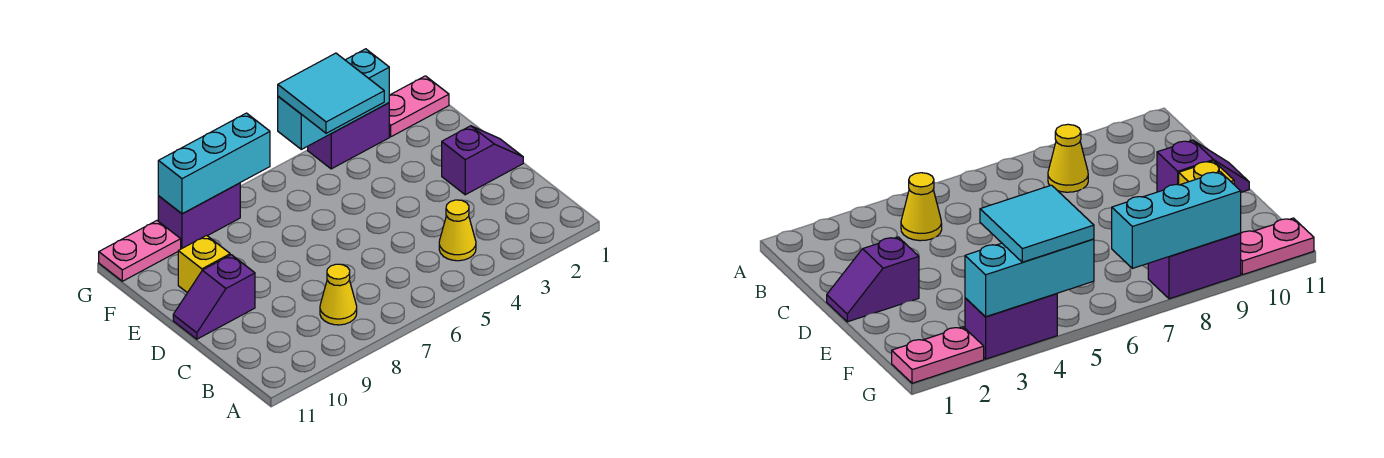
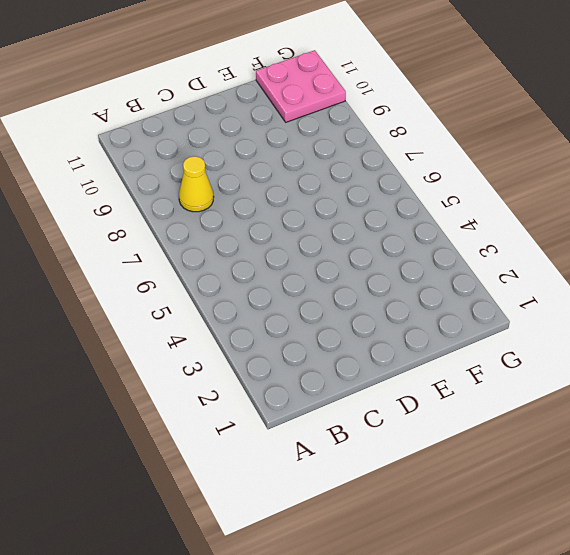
pink plate F10:G11 level 1 -> pink plate G10:G11 level 1
none -> yellow cone B4 level 1
none -> purple slope D1:D2 level 1 top 2
none -> purple slope D10:D11 level 1 top 10

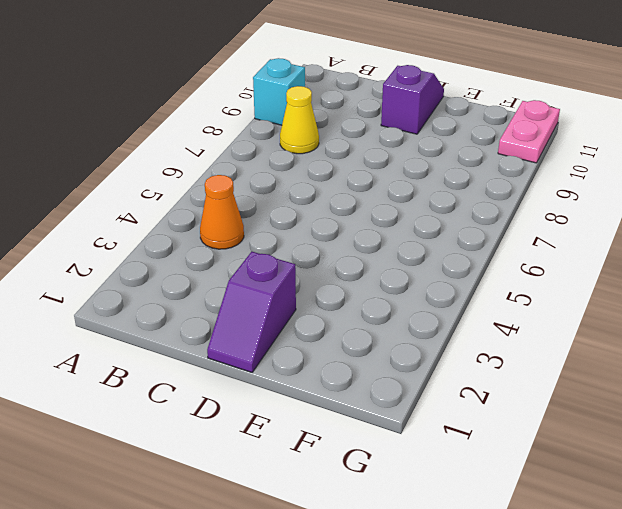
cyan brick A9 level 1 -> none
orange cone B4 level 1 -> yellow cone B4 level 1
none -> yellow brick E10 level 1
none -> pink plate G1:G2 level 1
none -> purple brick G3:G4 level 1

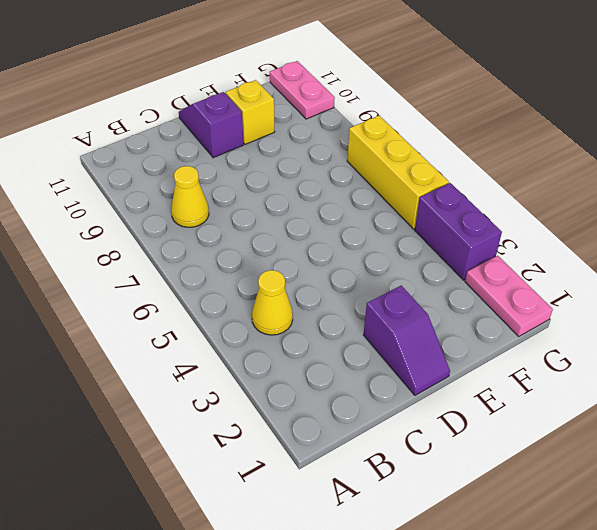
yellow brick G5:G7 level 1 -> none
none -> purple brick G8:G9 level 1
none -> cyan brick G3:G5 level 2
none -> cyan brick G7:G9 level 2

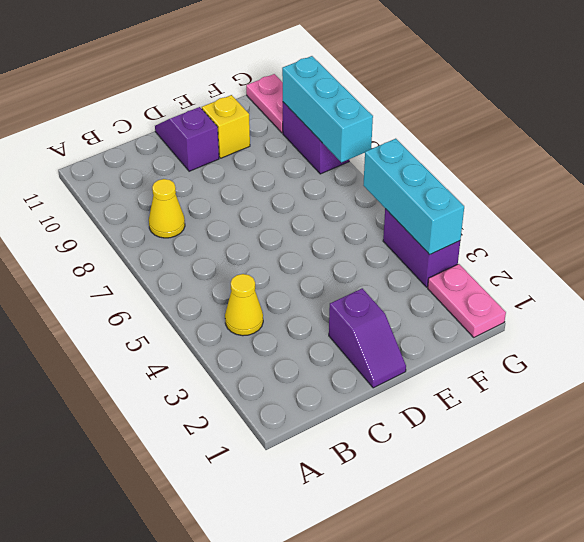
none -> cyan tile F4:G5 level 3

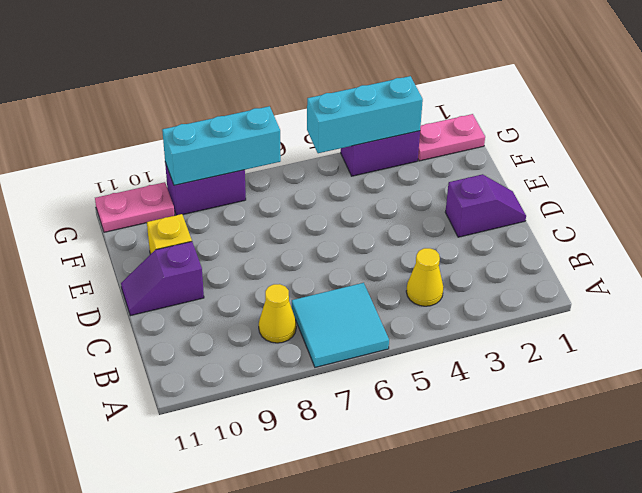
cyan tile A6:B7 level 1 -> cyan tile F4:G5 level 3

